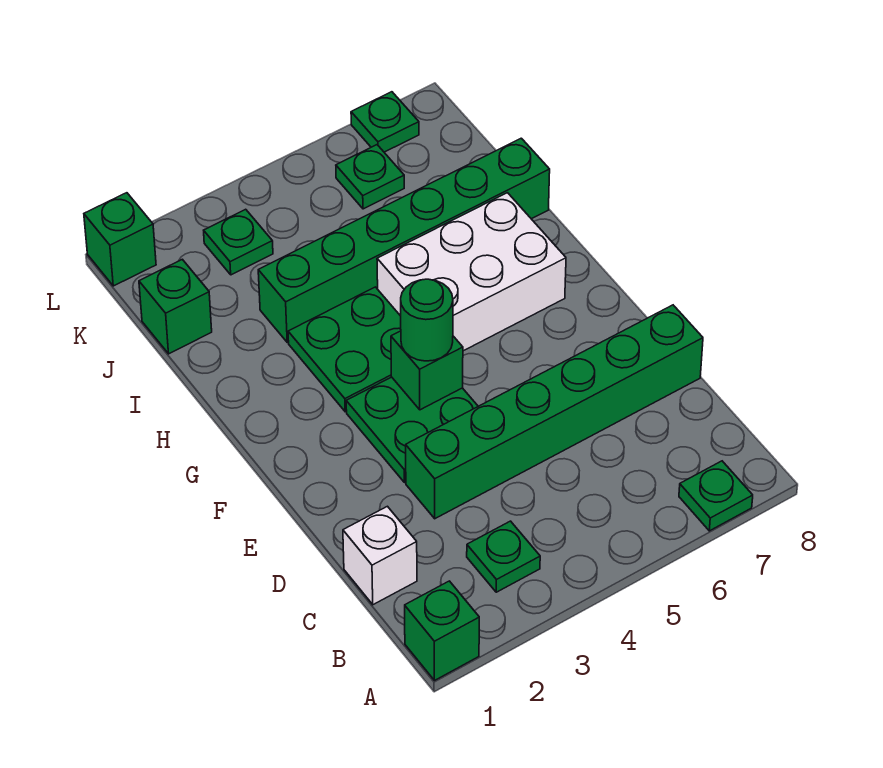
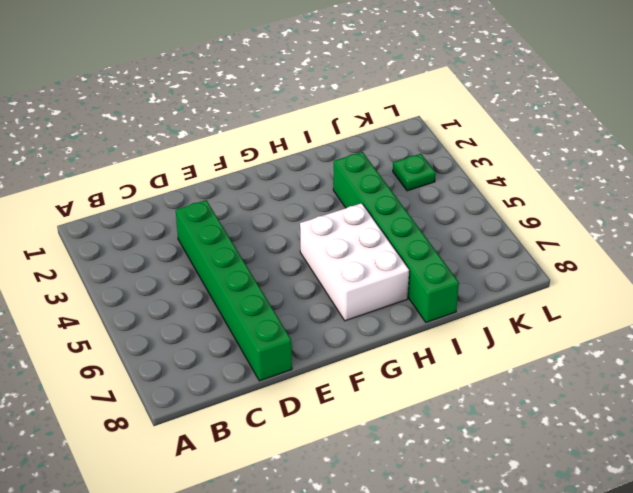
none -> green brick A1 level 1
none -> green plate A7 level 1
none -> green plate B3 level 1

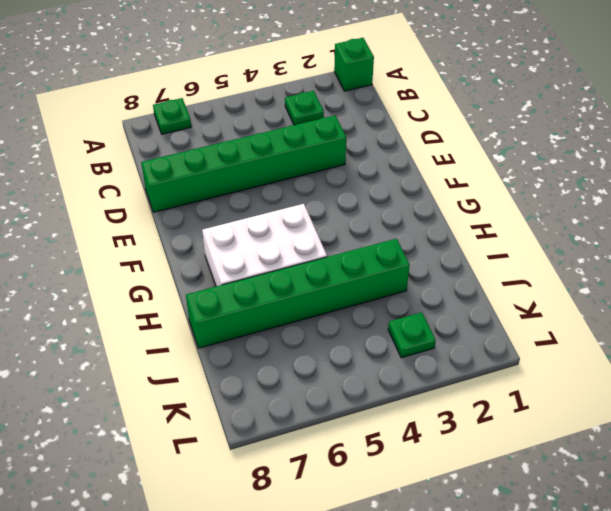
none -> white brick C1 level 1
none -> green plate E3:F4 level 1
none -> green plate G3:H4 level 1

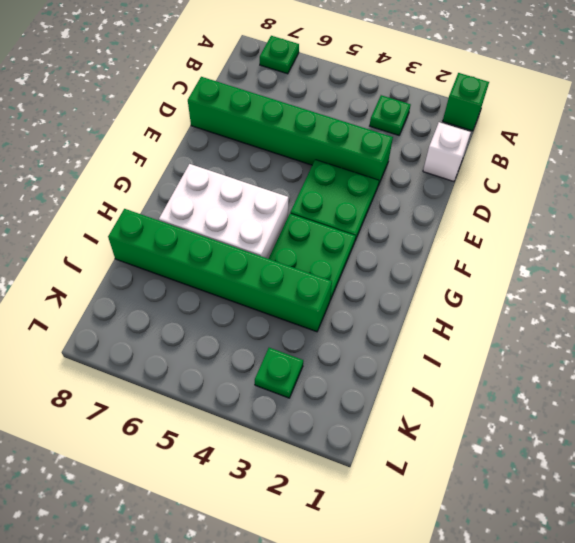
none -> green brick J1 level 1
none -> green plate K6 level 1
none -> green brick L1 level 1

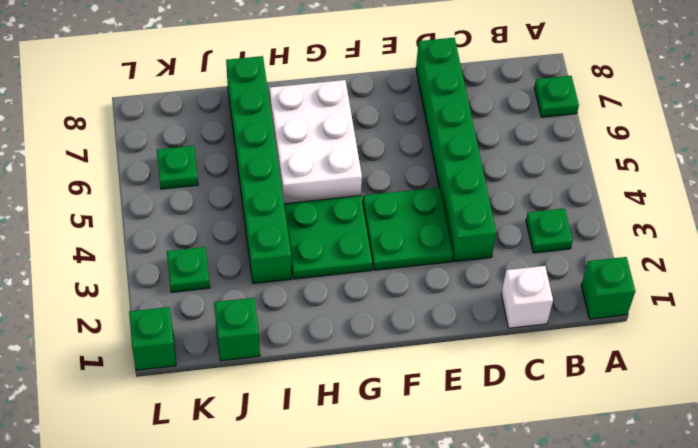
none -> green plate L7 level 1
none -> green brick F4 level 2
none -> green round brick F4 level 3

